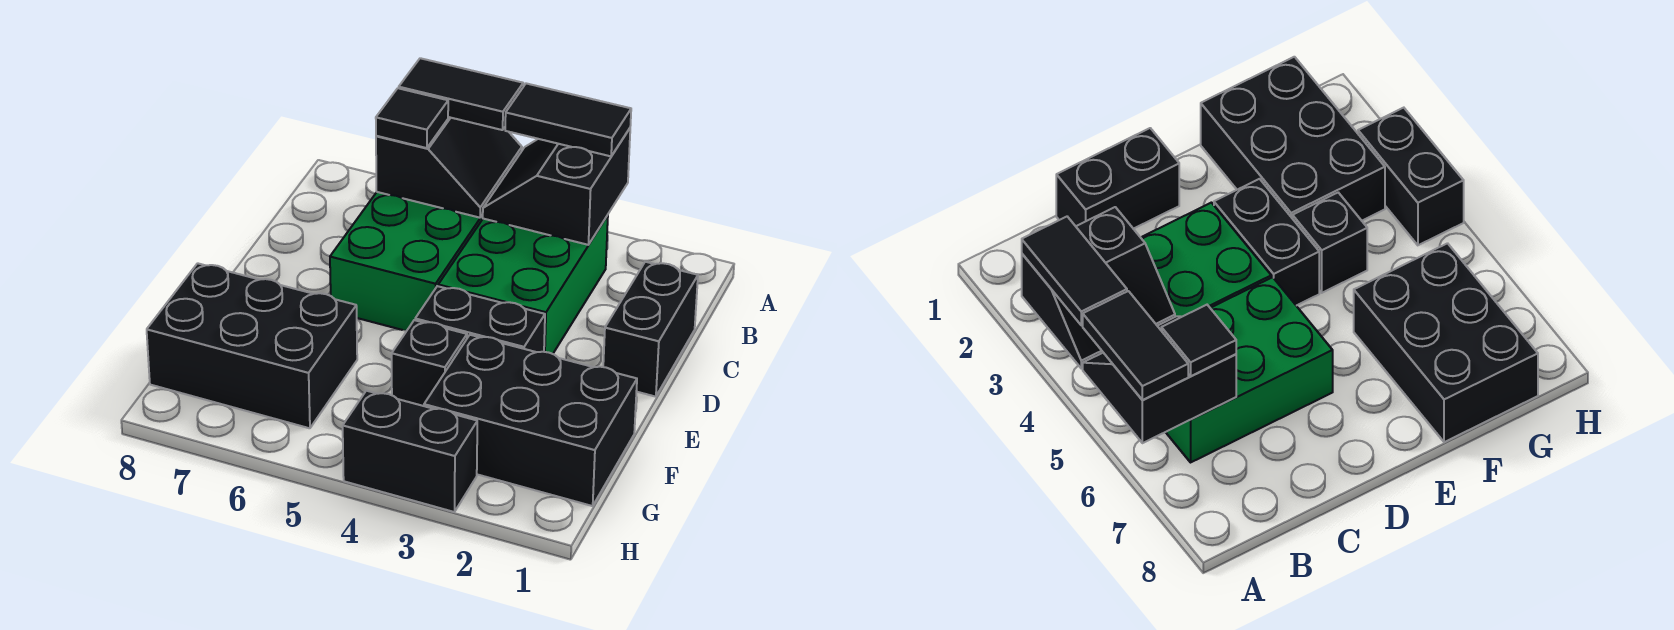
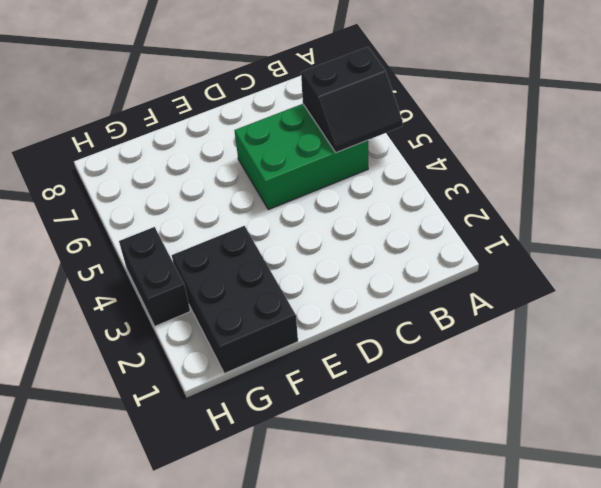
none -> green brick B3:D4 level 1
none -> black brick C1:D1 level 1
none -> black brick E3:E4 level 1

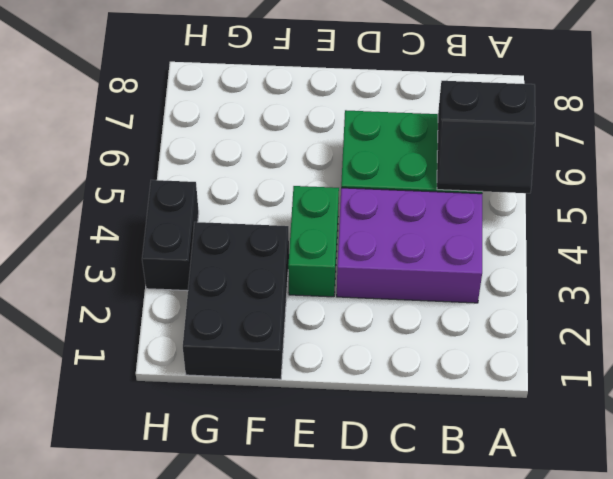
purple brick B3:D4 level 1 -> green brick B3:D4 level 1
green brick E3:E4 level 1 -> black brick E3:E4 level 1
none -> black brick C1:D1 level 1
none -> black brick F4 level 1
none -> black brick F6:G8 level 1

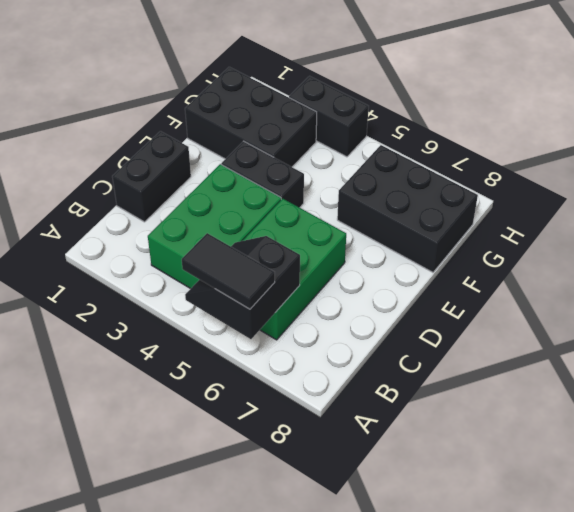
none -> black brick F4 level 1
none -> black slope A3:B4 level 2 top 3
none -> black tile A3:A4 level 3

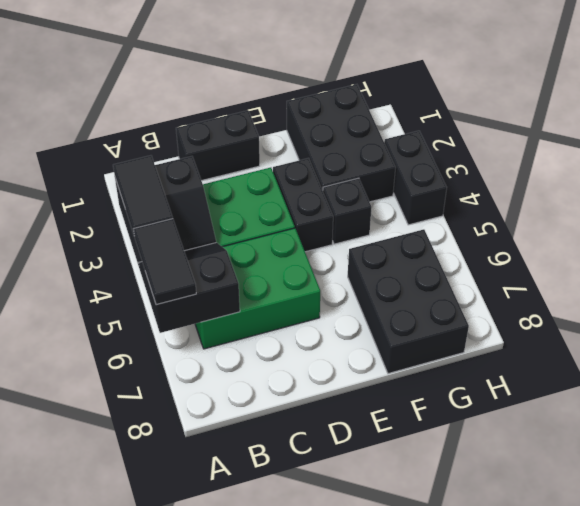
none -> black tile B6 level 3

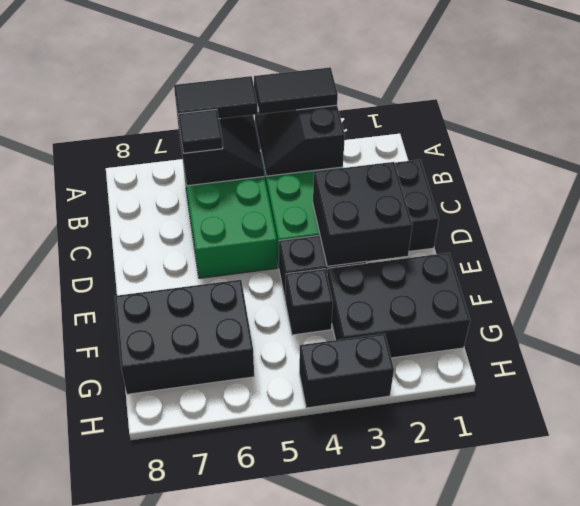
black brick D2:E3 level 2 -> none

